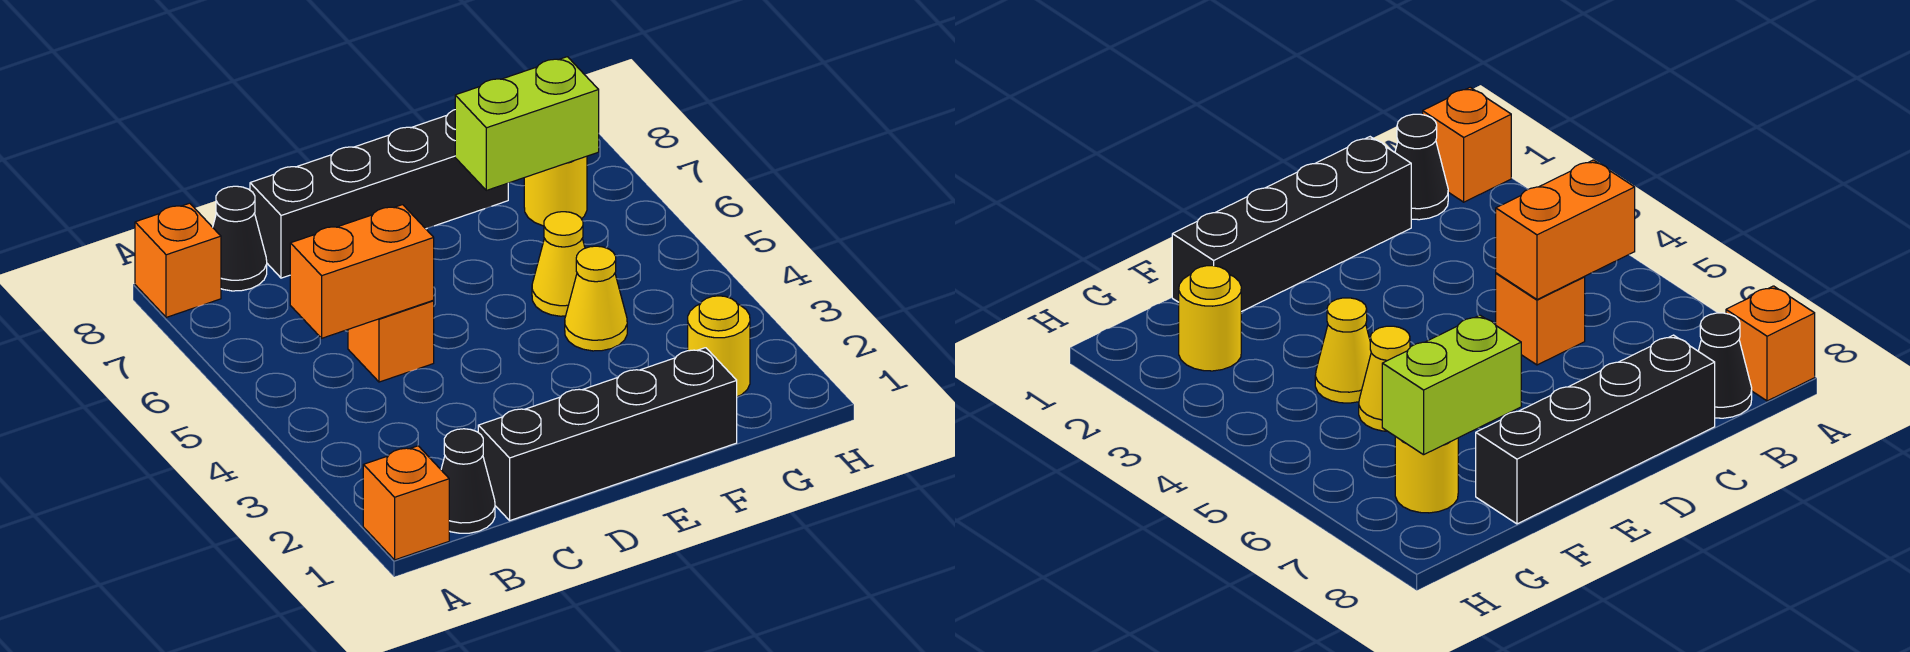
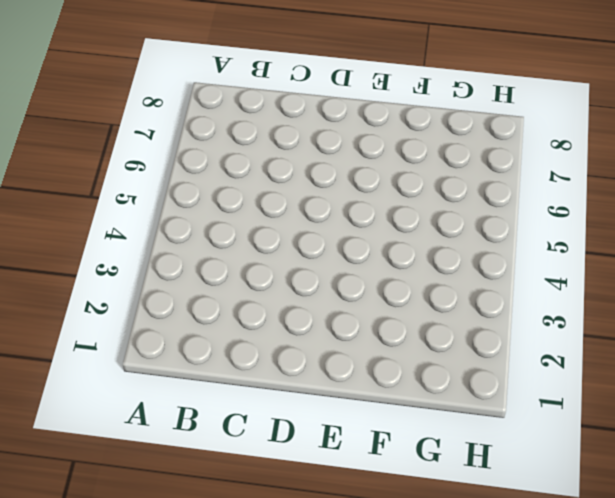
none -> orange brick A1 level 1
none -> orange brick A8 level 1
none -> black cone B1 level 1

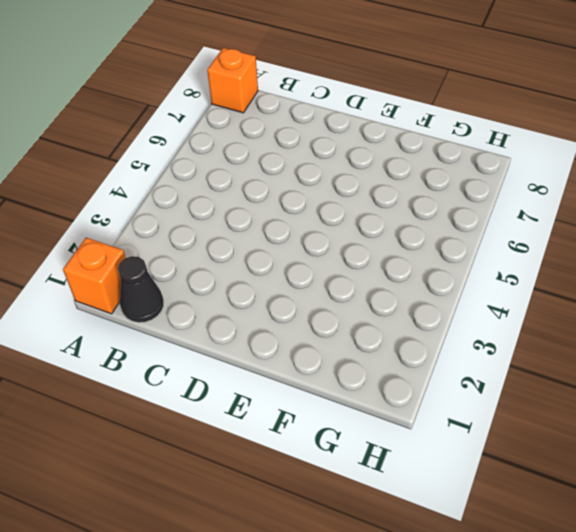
none -> black cone B8 level 1
none -> black brick C1:F1 level 1
none -> orange brick C5 level 1

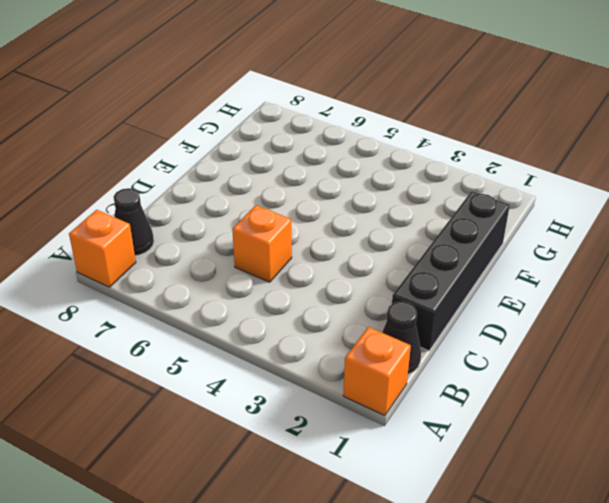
none -> black brick C8:F8 level 1
none -> yellow cone F4 level 1
none -> yellow cone F5 level 1

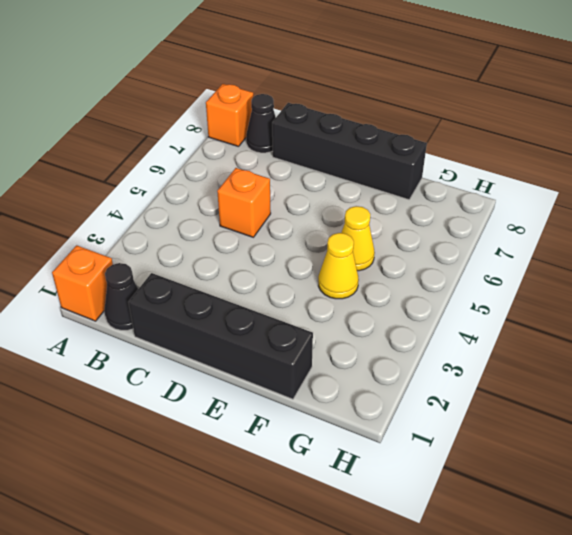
none -> yellow round brick G2 level 1
none -> yellow round brick G7 level 1
none -> orange brick B5:C5 level 2

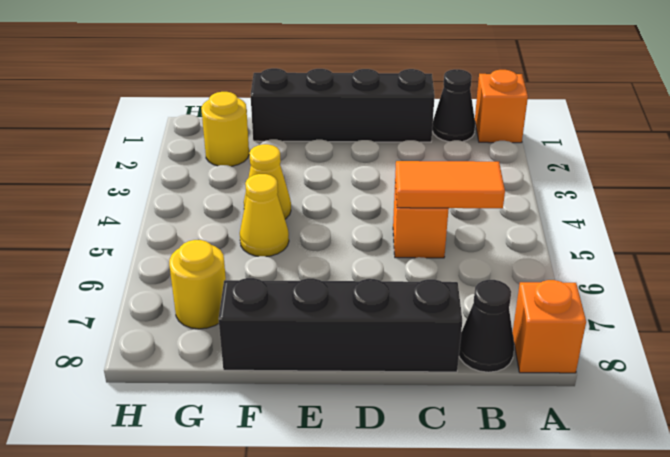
orange tile B5:C5 level 2 -> orange brick B5:C5 level 2
none -> lime brick F7:G7 level 2

